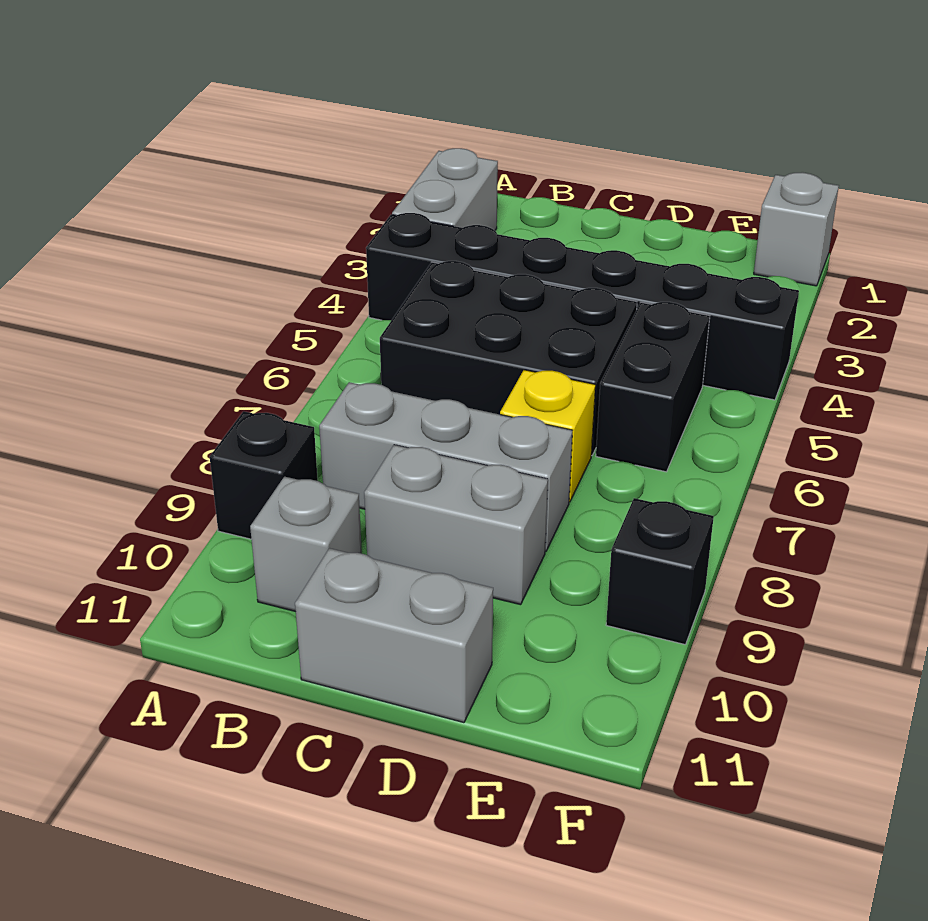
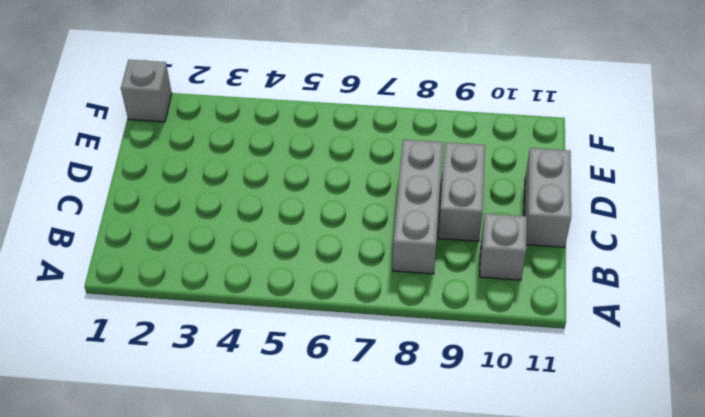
none -> grey brick A2:A3 level 1
none -> black brick A4:F4 level 1
none -> black brick A9 level 1

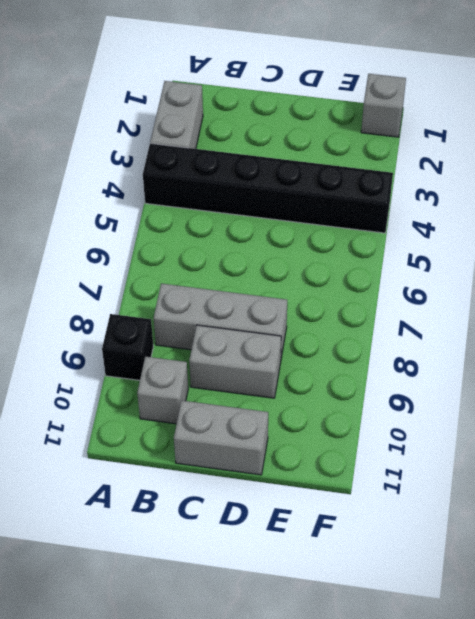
none -> black brick B5:D6 level 1
none -> yellow brick D7 level 1
none -> black brick E5:E6 level 1

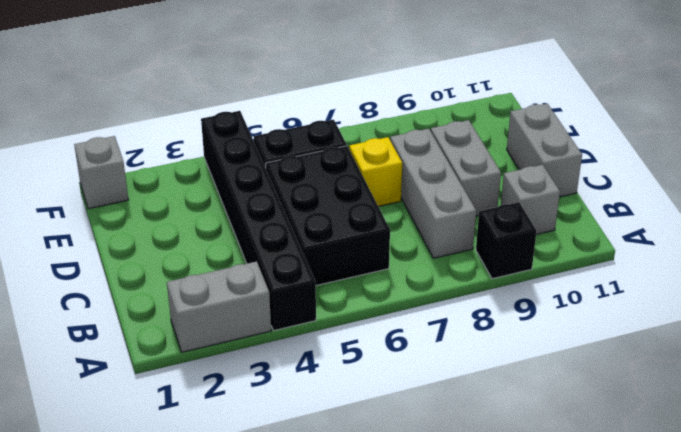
none -> black brick F9 level 1

